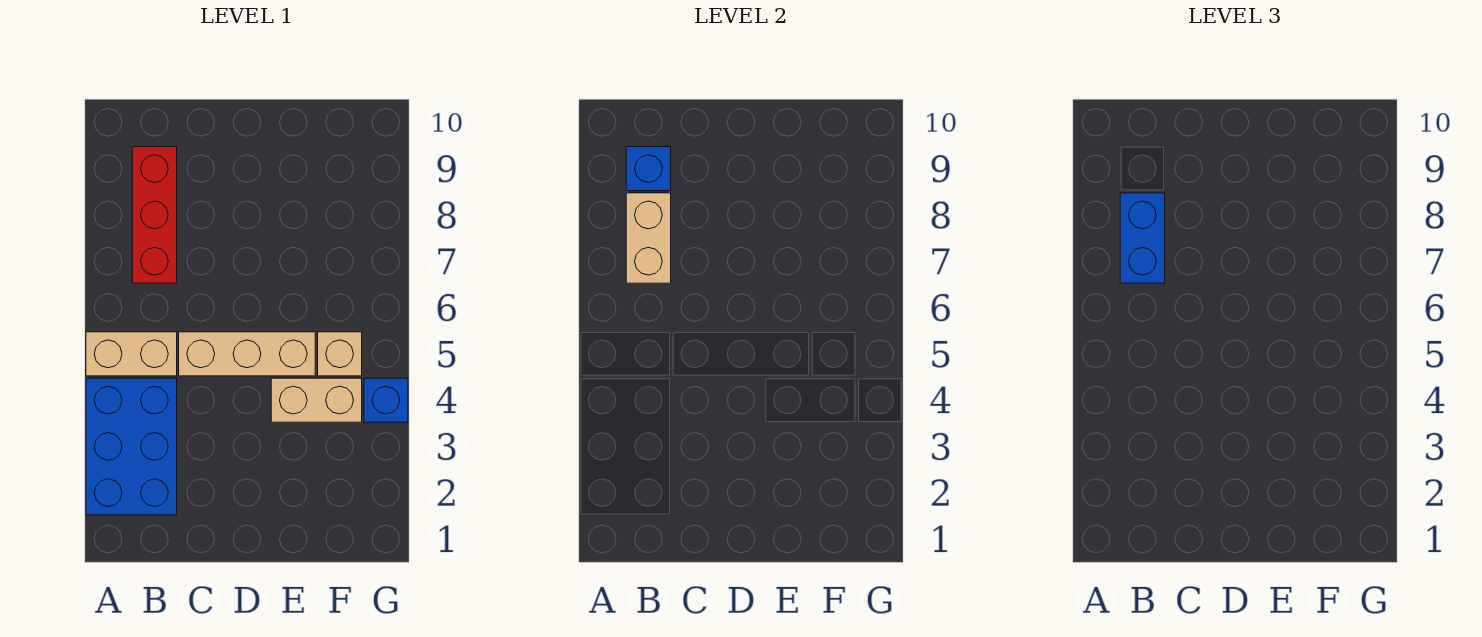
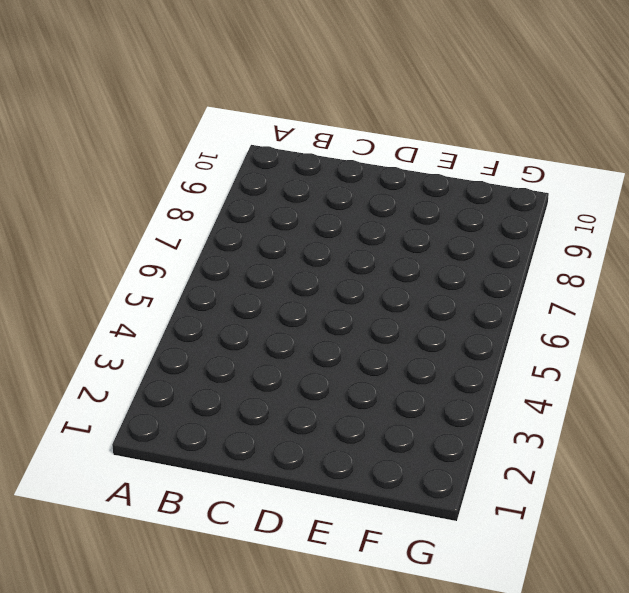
none -> blue brick A2:B4 level 1
none -> tan brick A5:B5 level 1

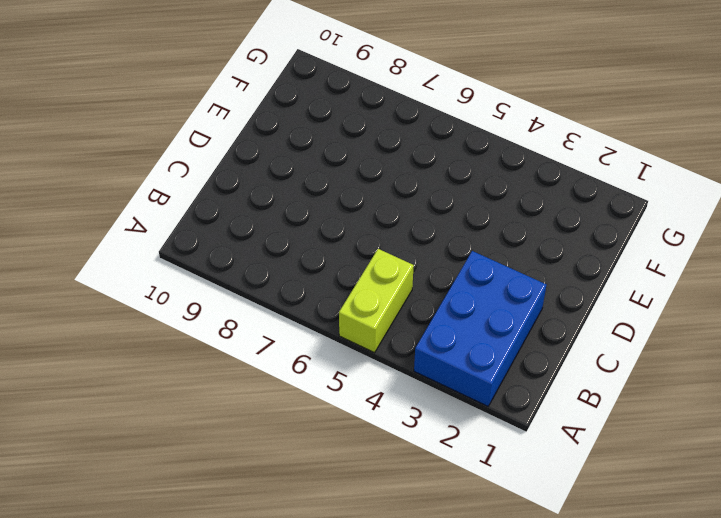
blue brick A2:C3 level 1 -> blue brick A2:B4 level 1
lime brick A5:B5 level 1 -> tan brick A5:B5 level 1
none -> red brick B7:B9 level 1
none -> tan brick C5:E5 level 1

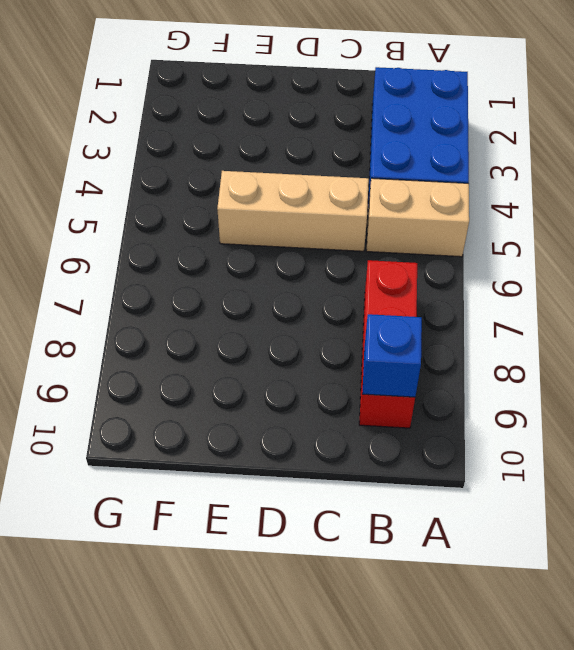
none -> tan brick E4:F4 level 1
none -> tan brick F5 level 1

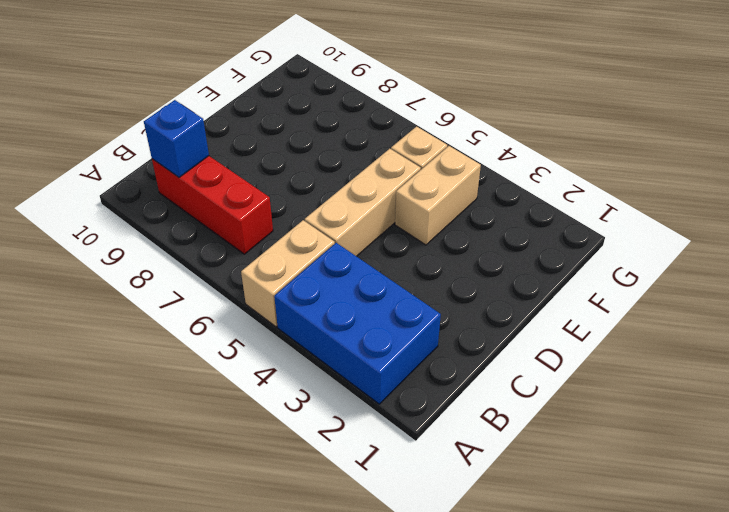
none -> blue brick G4 level 1
none -> tan brick B7:B8 level 2

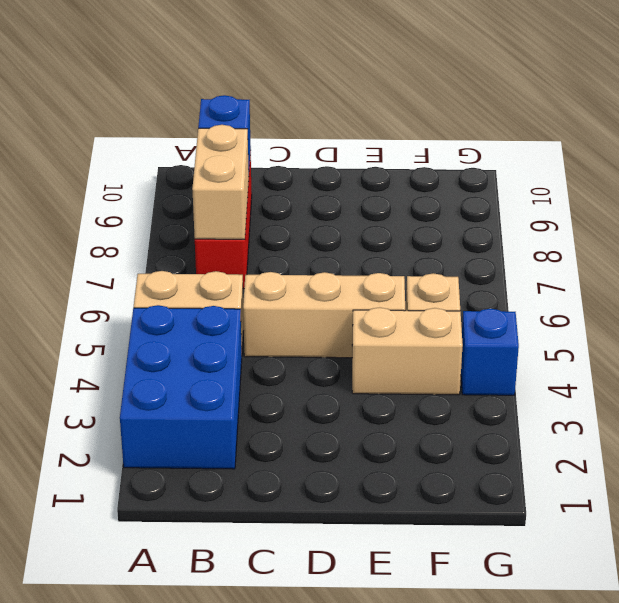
none -> blue brick B7:B8 level 3

